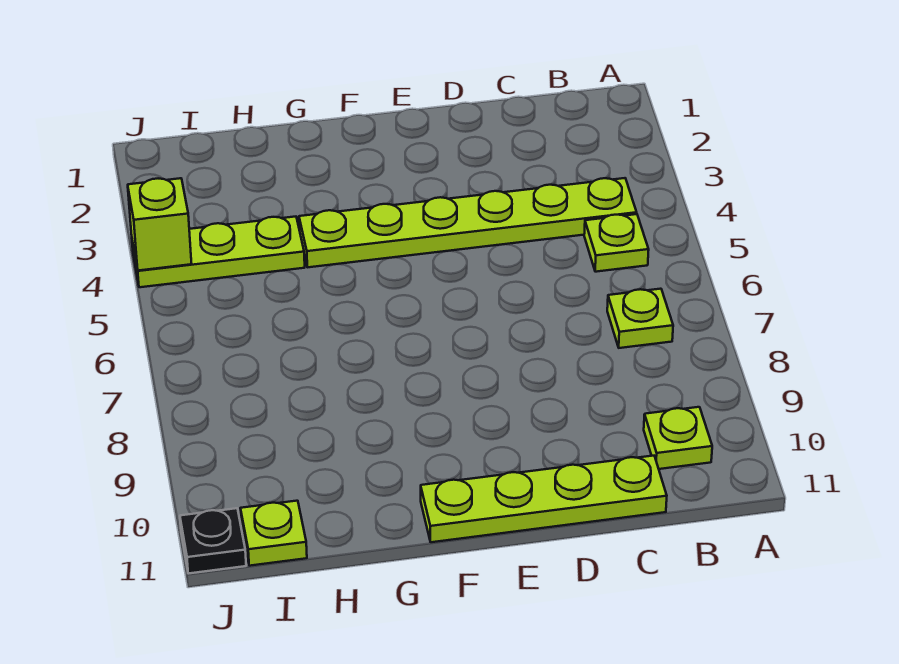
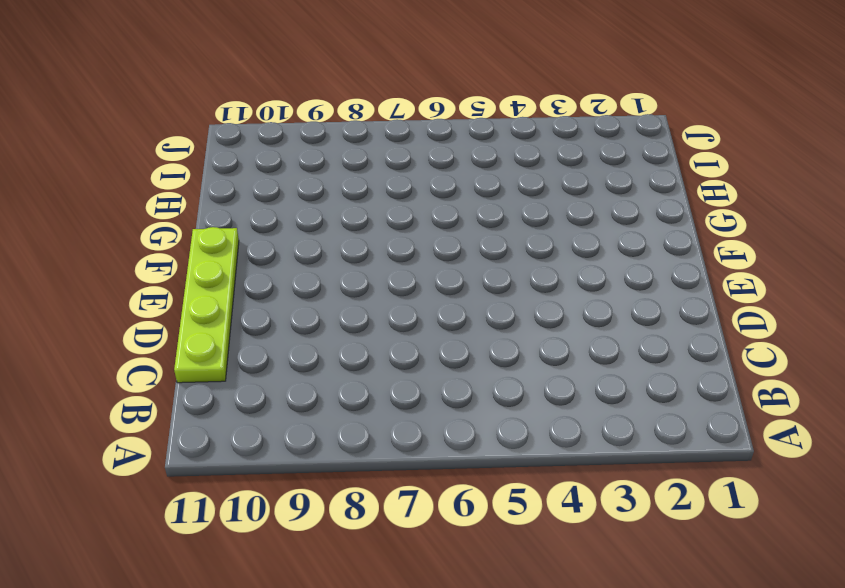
none -> lime plate B4:G4 level 1
none -> lime plate B5 level 1

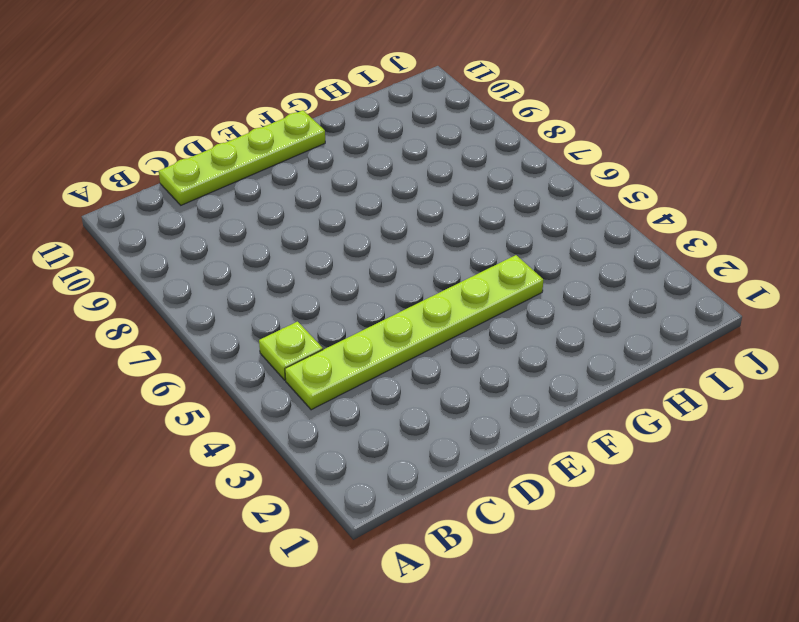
none -> lime plate B7 level 1
none -> lime plate B10 level 1

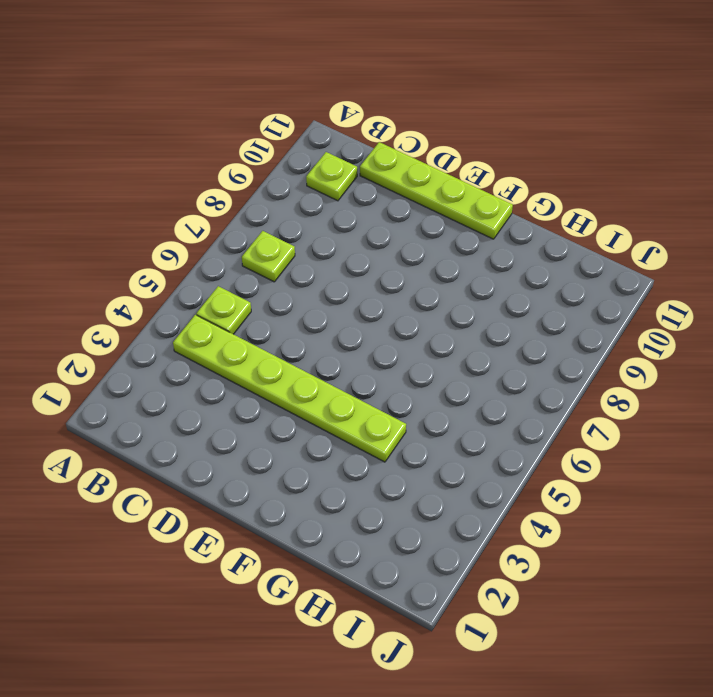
none -> lime plate H4:J4 level 1
none -> lime plate I11 level 1

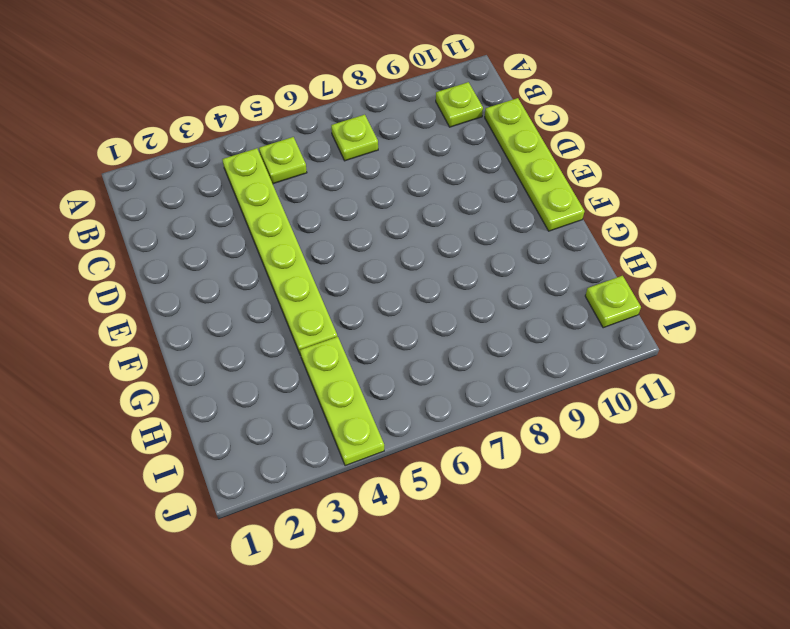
none -> black plate J11 level 1
none -> lime brick J4 level 2

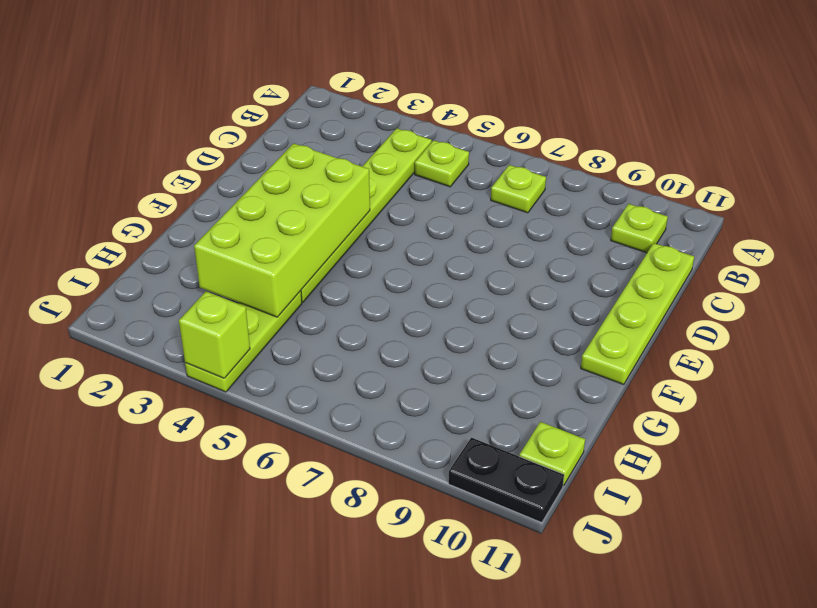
lime brick E3:H4 level 2 -> none
black plate J10:J11 level 1 -> black plate J11 level 1

